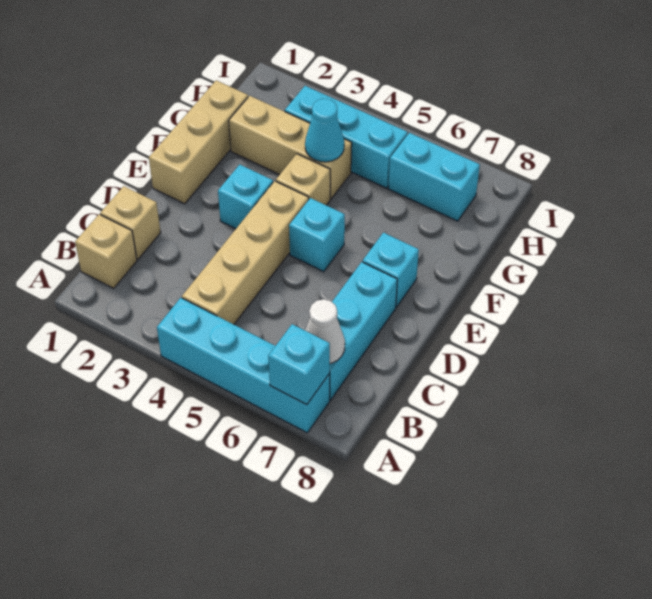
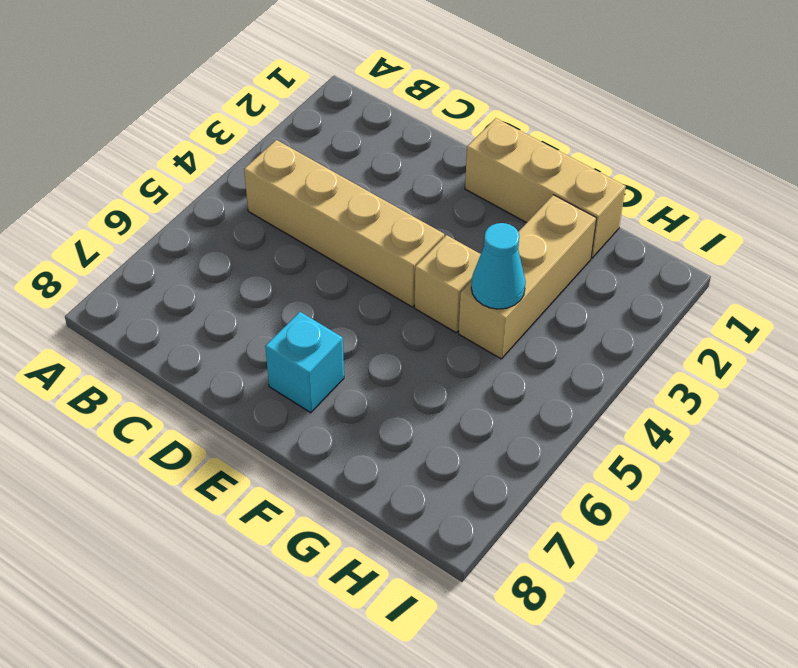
none -> cyan brick A4:A7 level 1
none -> tan brick B1 level 1
none -> cyan brick B7:D7 level 1

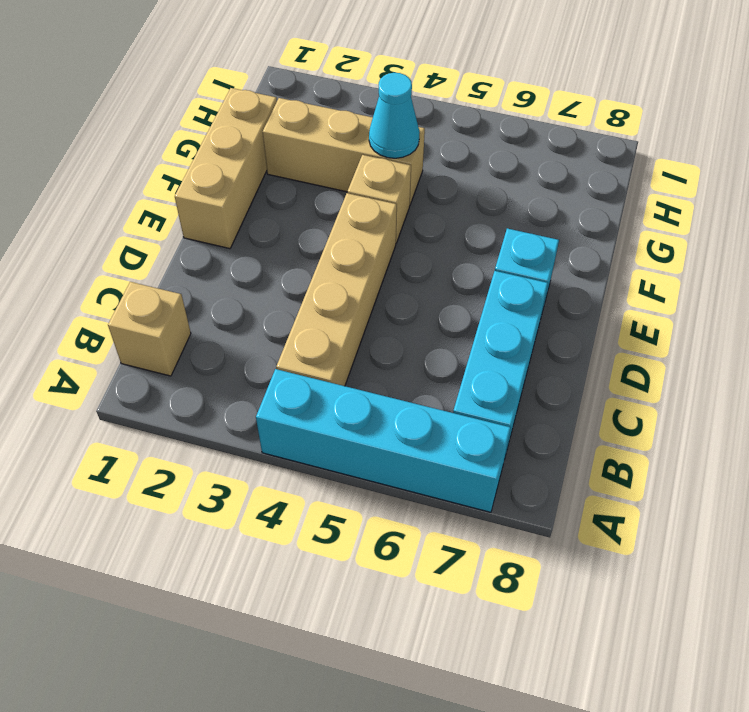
none -> tan brick C1 level 1
none -> cyan brick E3 level 1
none -> cyan brick E5 level 1

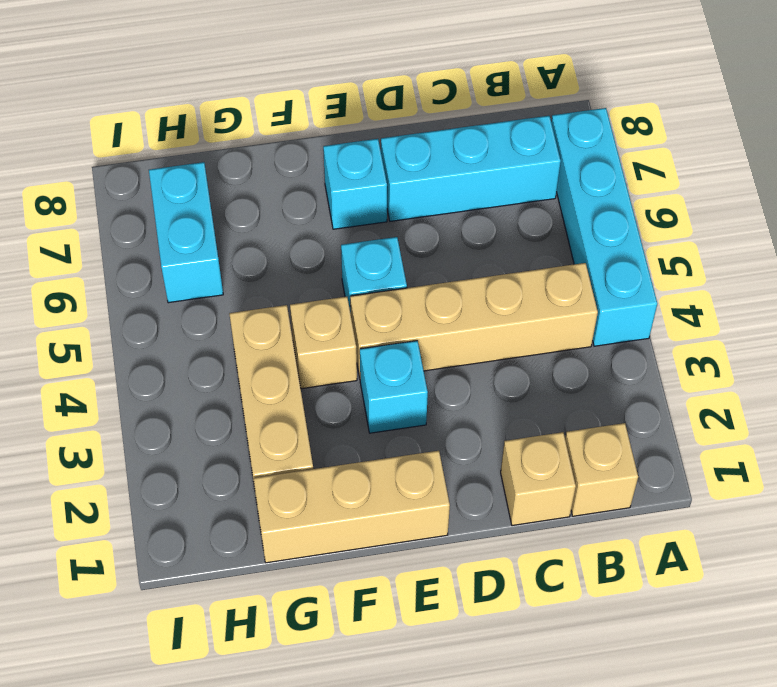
none -> cyan brick H3:H5 level 1
none -> cyan brick A7 level 2
none -> white cone B7 level 2

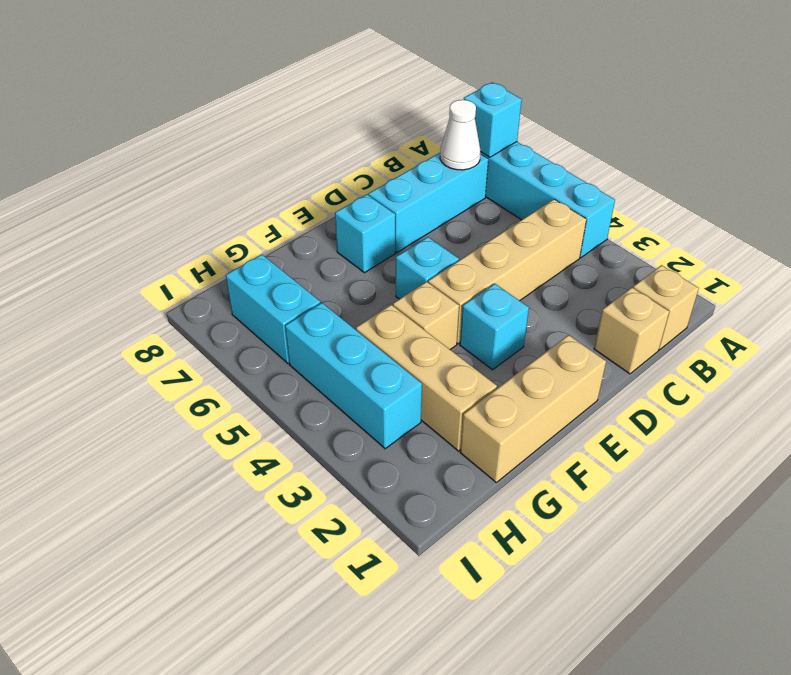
none -> cyan cone G4 level 2

